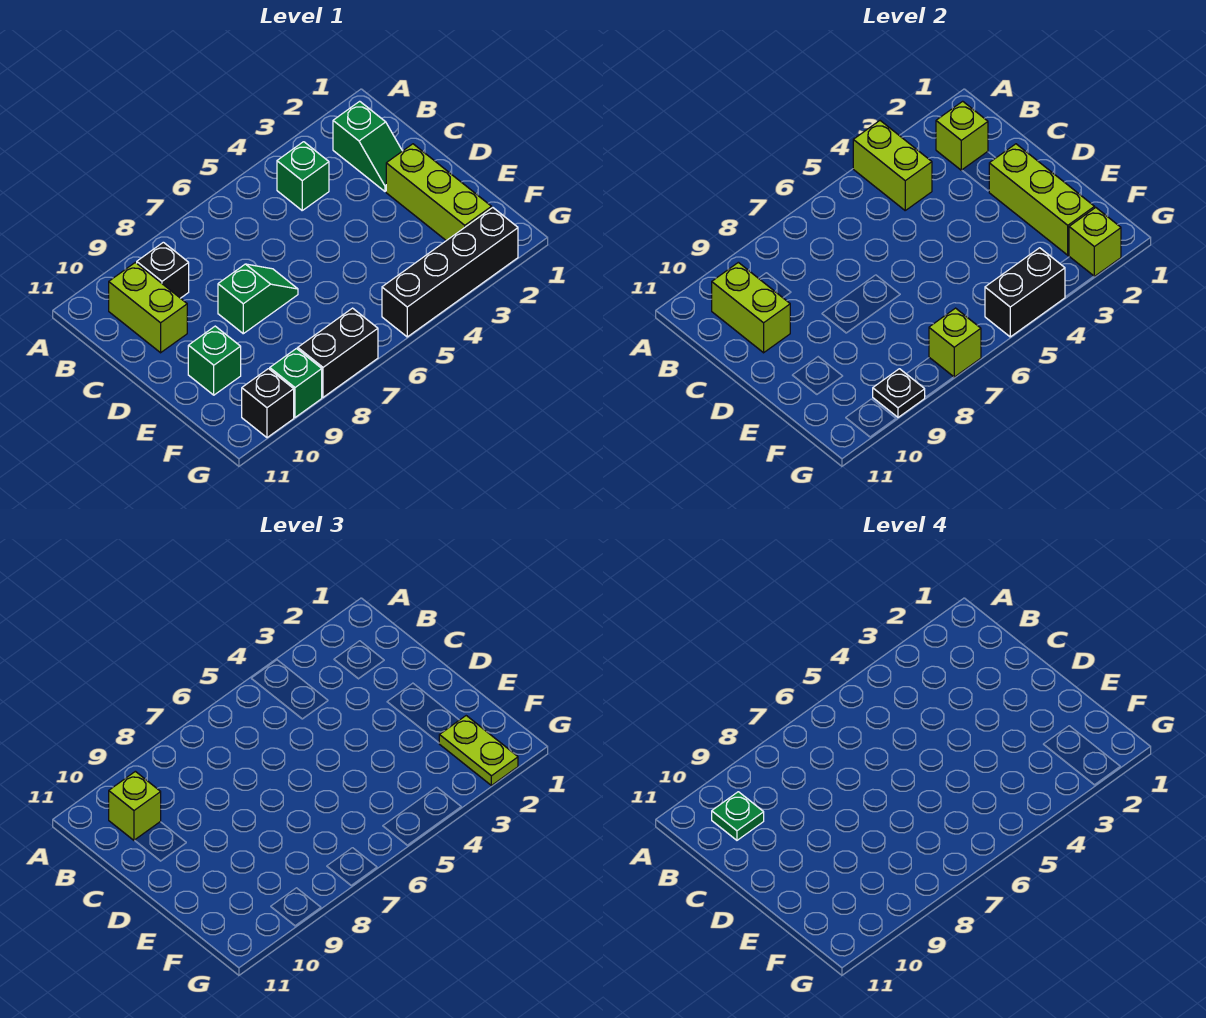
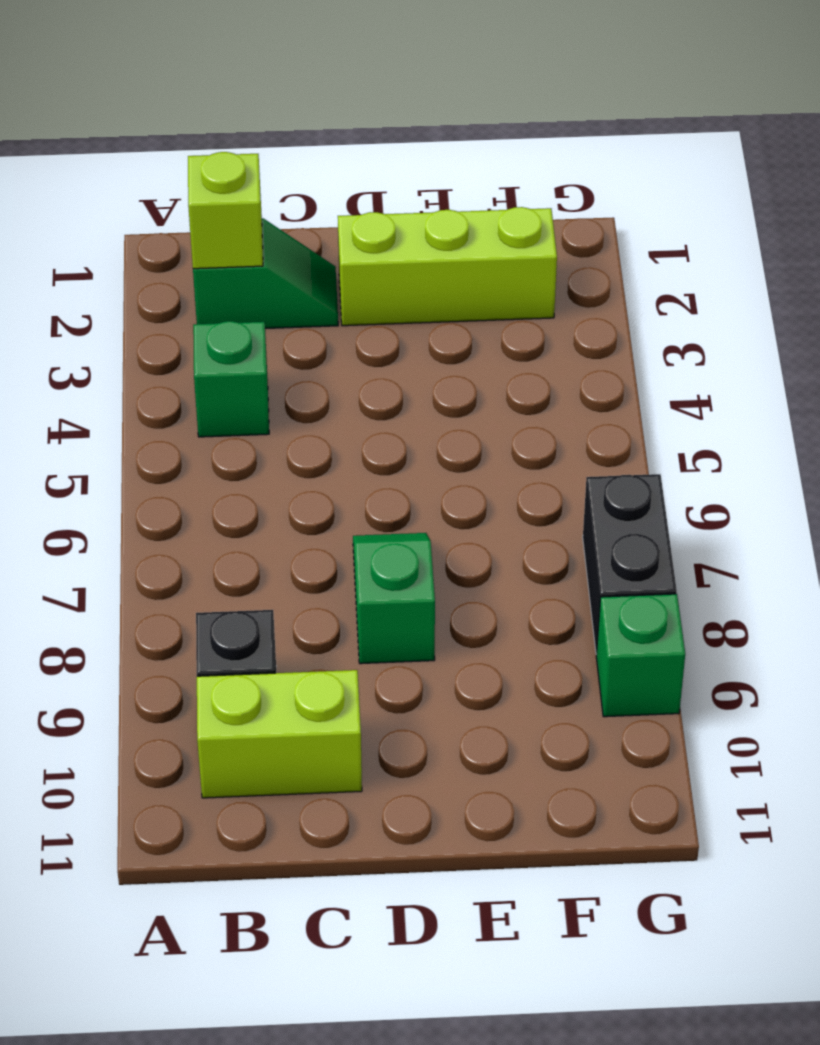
none -> green brick E10 level 1
none -> black brick G2:G5 level 1
none -> black brick G10 level 1

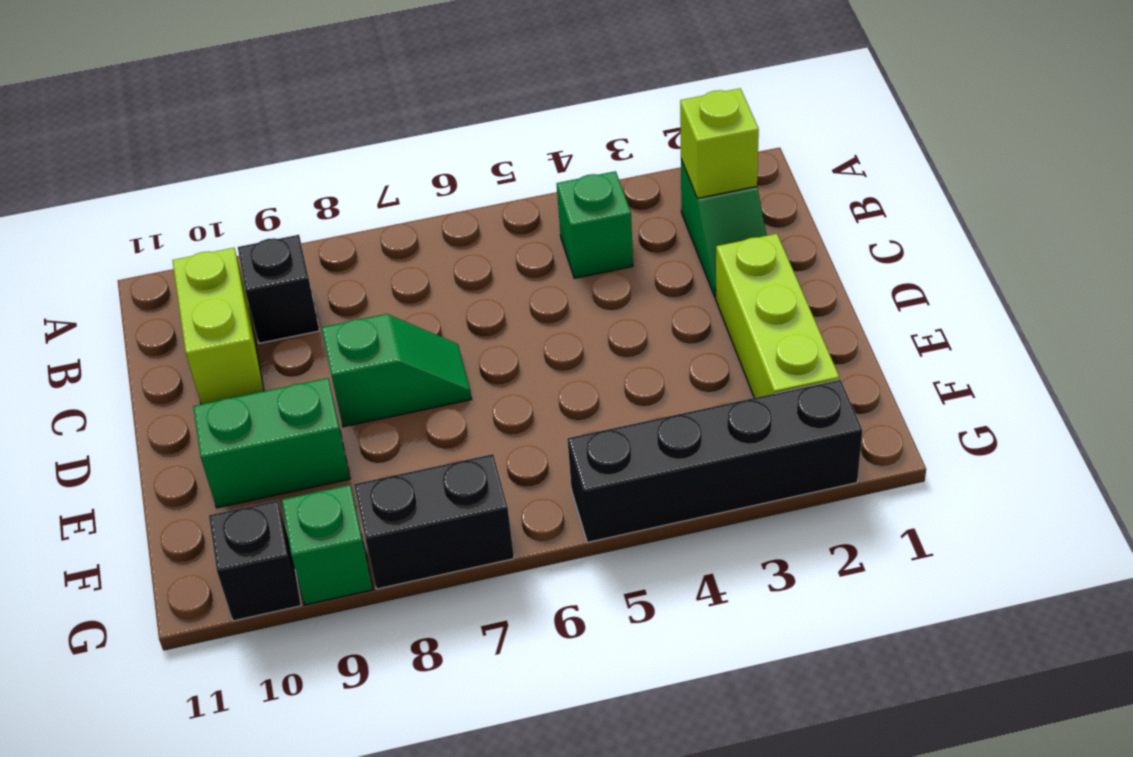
green brick E9:E10 level 1 -> green brick E10 level 1
none -> lime brick A4:B4 level 2
none -> lime brick B10:C10 level 2
none -> lime brick D2:F2 level 2

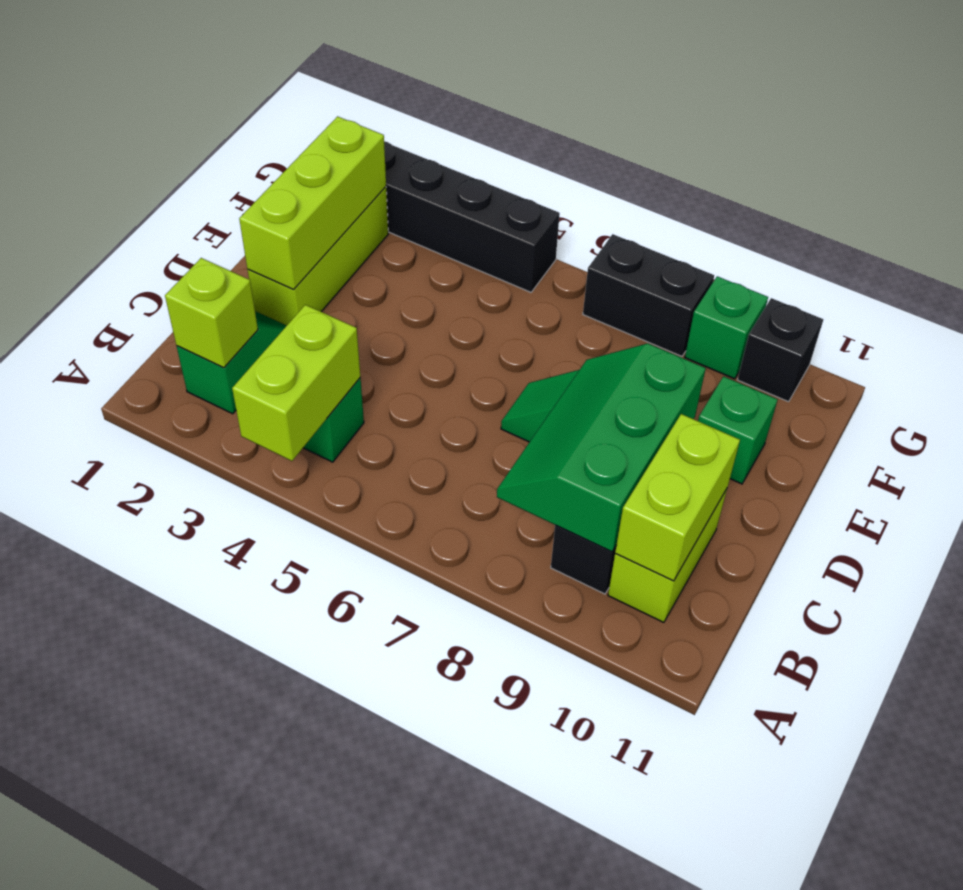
green slope B8:D9 level 2 top 9 -> none
none -> lime brick G2 level 2
none -> black brick G4:G5 level 2
none -> lime brick G7 level 2

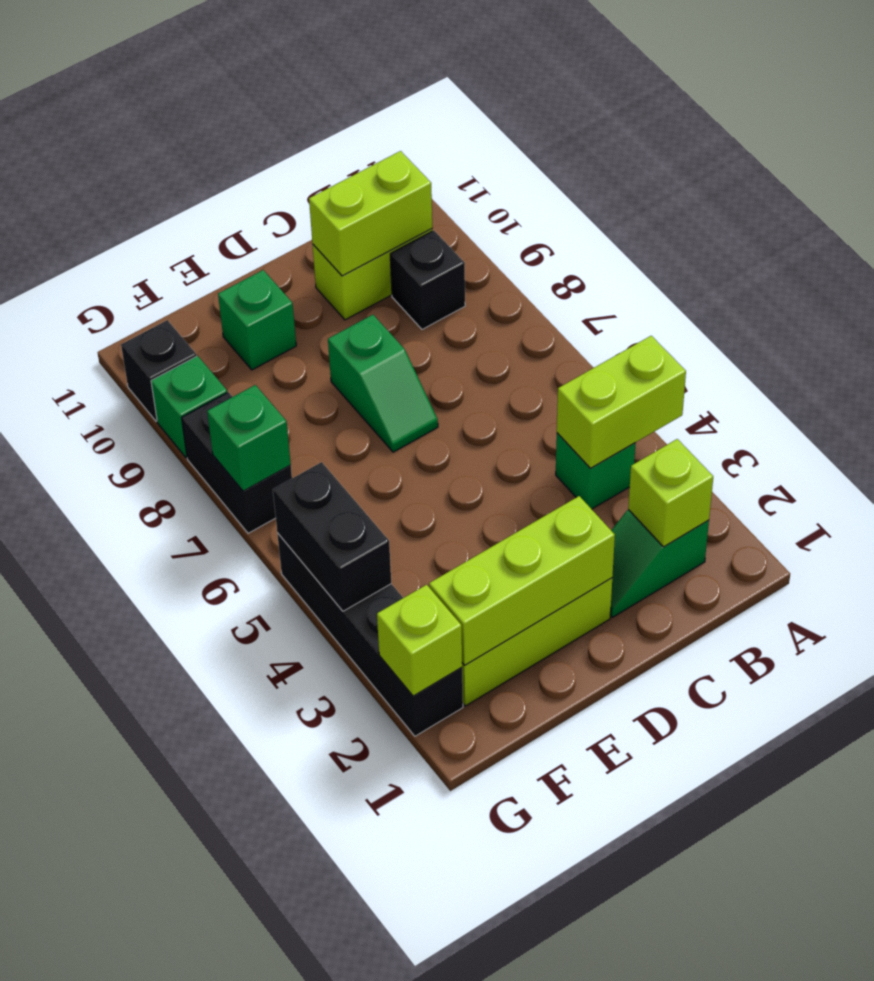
green brick G7 level 2 -> lime brick G7 level 2
none -> black plate G9 level 2
none -> lime brick B10 level 3
none -> lime plate F2:G2 level 3

